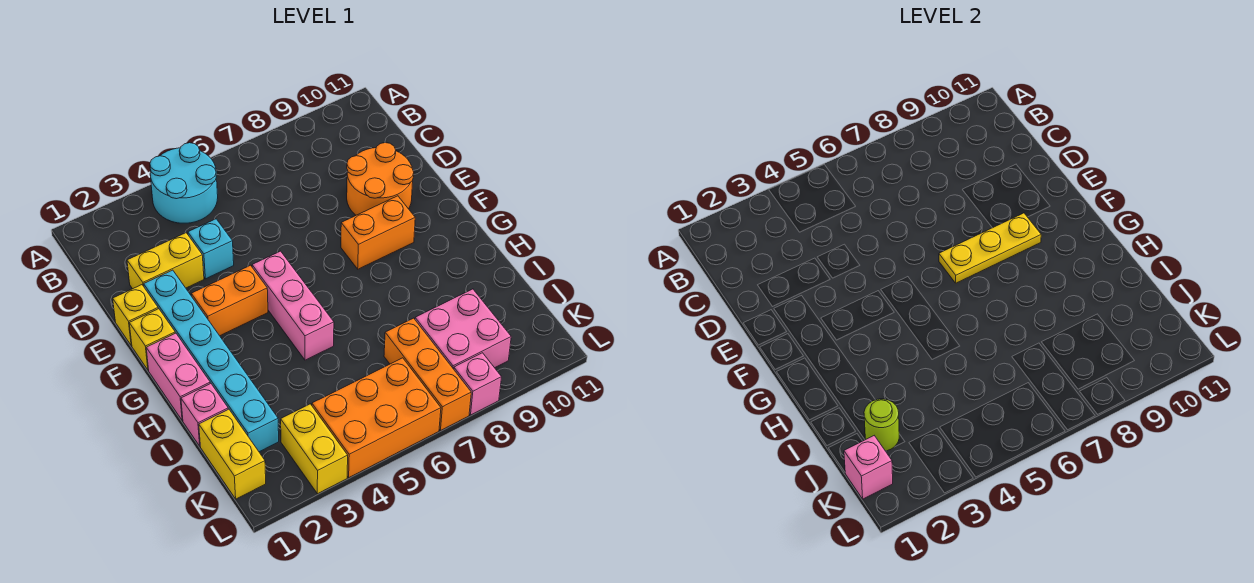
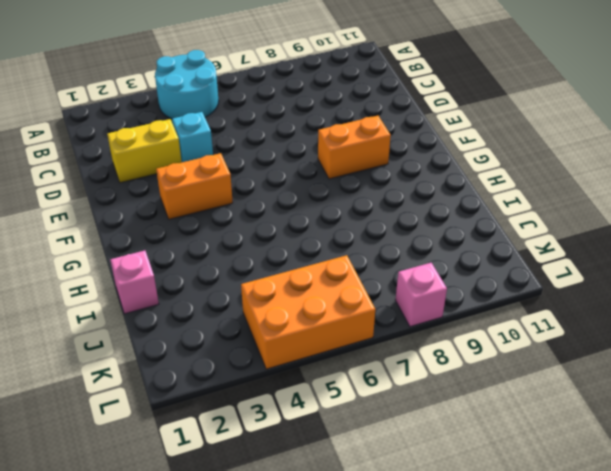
none -> orange round brick D9:E10 level 1
none -> yellow brick E1 level 1
none -> cyan brick E2:J2 level 1

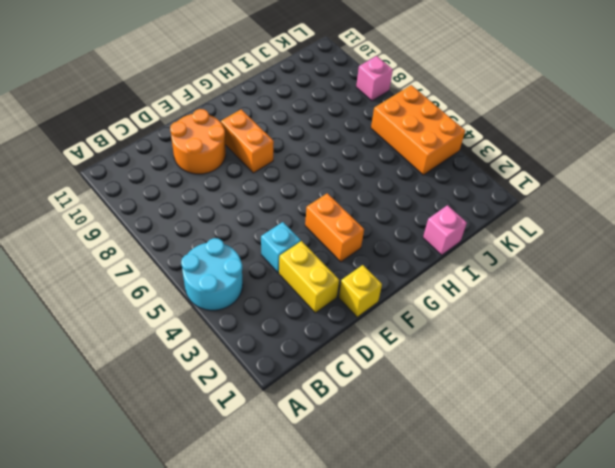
none -> cyan brick E2:J2 level 1
none -> yellow brick F1 level 1
none -> pink brick F5:H5 level 1

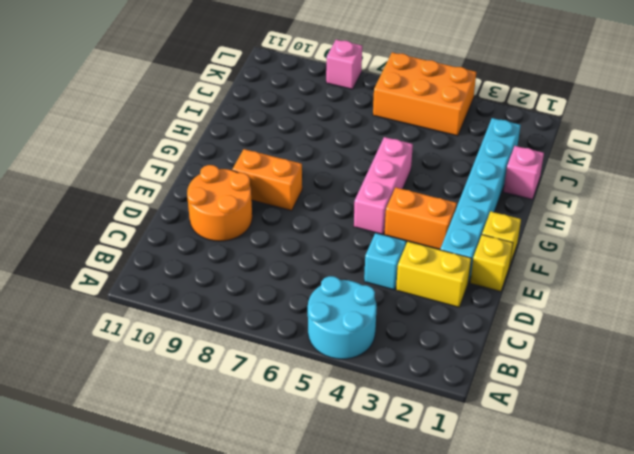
none -> pink brick G1:H1 level 1
none -> yellow brick J1:K1 level 1
none -> orange brick J7:L7 level 1

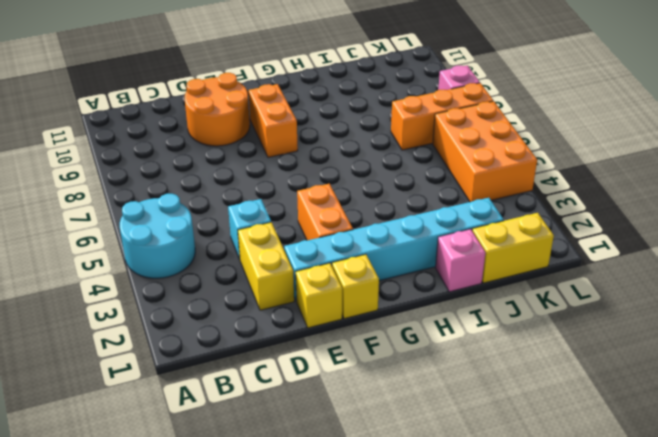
none -> pink brick F5:H5 level 1
none -> pink brick G1:H1 level 1
none -> pink brick J8:K9 level 1

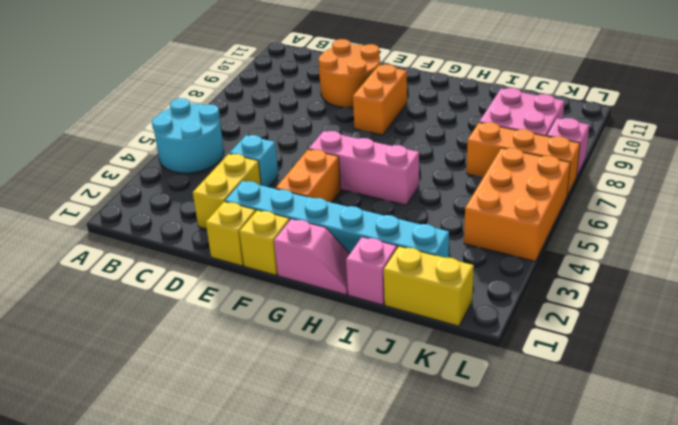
pink slope G1:H1 level 1 top G -> pink brick G1:H1 level 1
none -> yellow brick K3:L3 level 1
none -> yellow plate F7:F9 level 2
none -> lime round brick J2 level 2

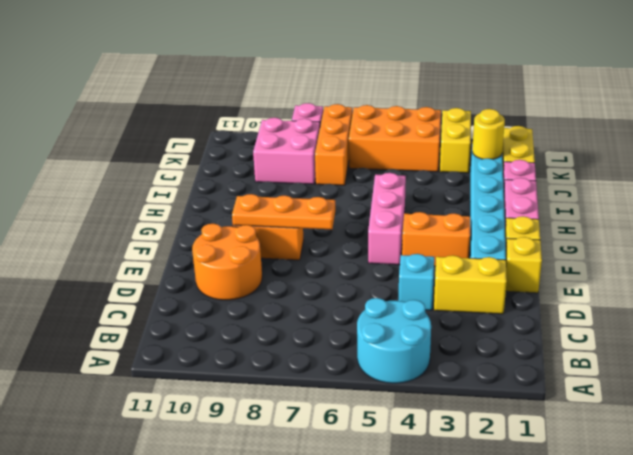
orange plate F7:F9 level 2 -> yellow plate F7:F9 level 2
yellow round brick J2 level 2 -> lime round brick J2 level 2
none -> pink brick K1 level 2

